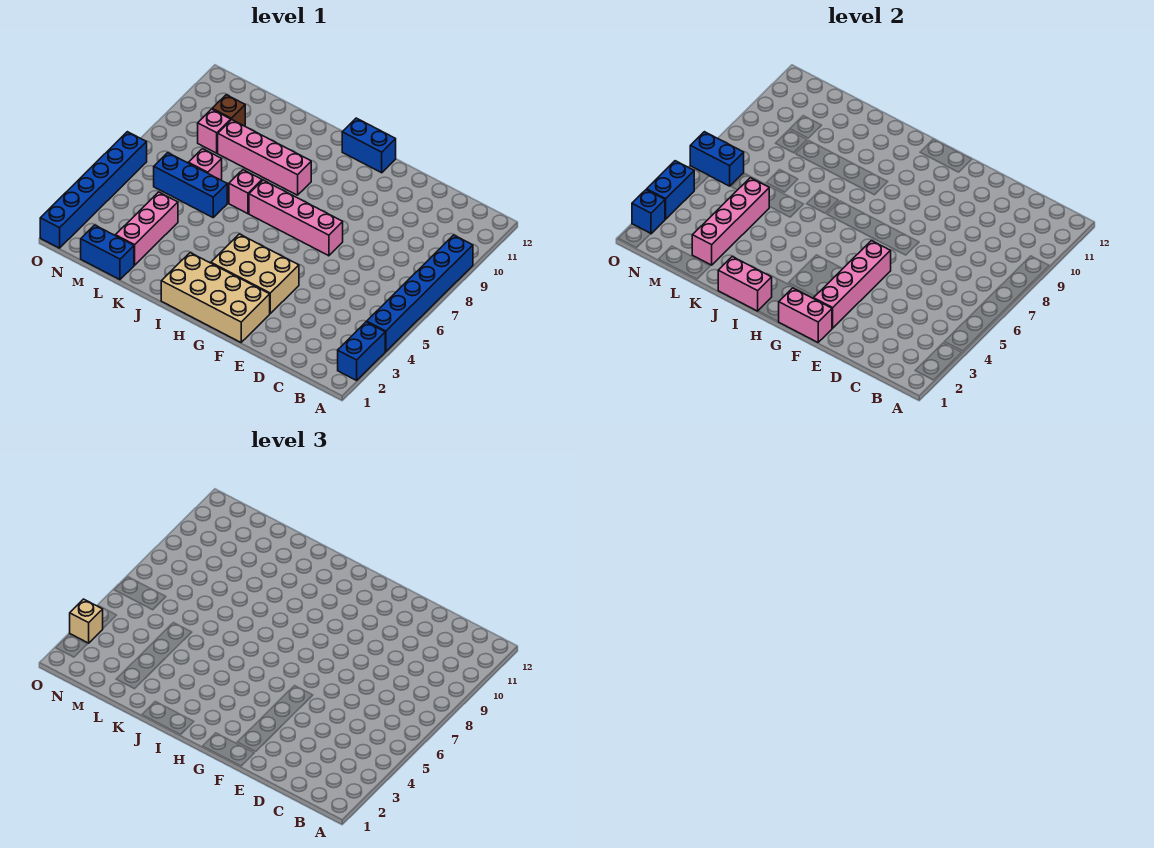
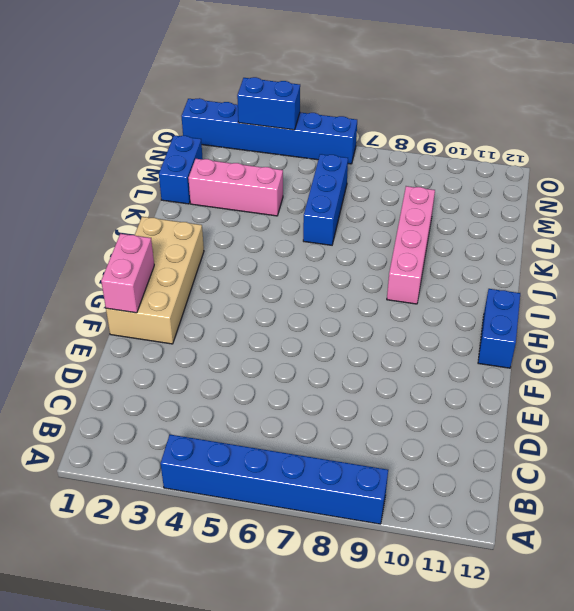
none -> blue brick A2:A3 level 1
none -> tan brick F3:H4 level 1
none -> pink brick F7:I7 level 1

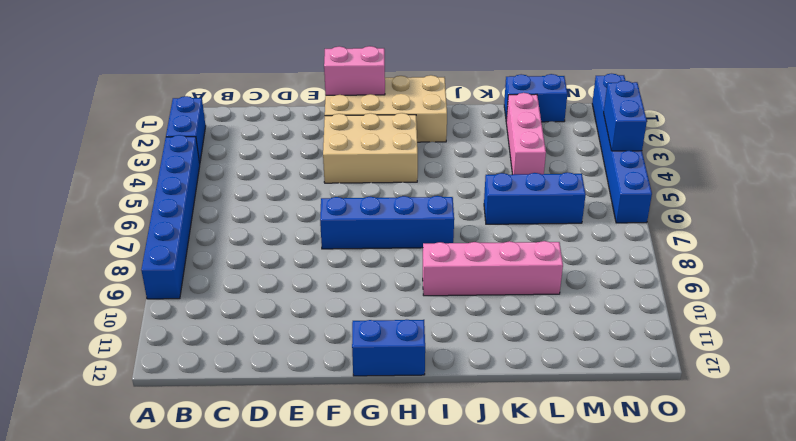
blue brick F7:I7 level 1 -> pink brick F7:I7 level 1
none -> pink brick J7 level 1
none -> pink brick L7 level 1
none -> pink brick M9 level 1

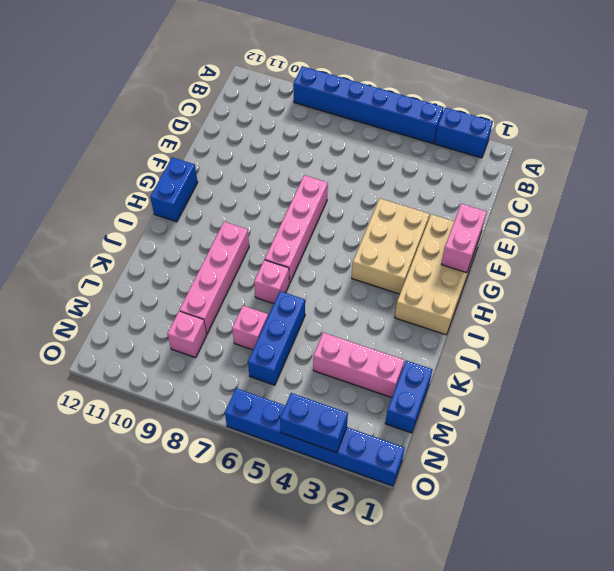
none -> brown brick M10 level 1
none -> pink brick F2:F5 level 2
none -> pink brick I1:J1 level 2

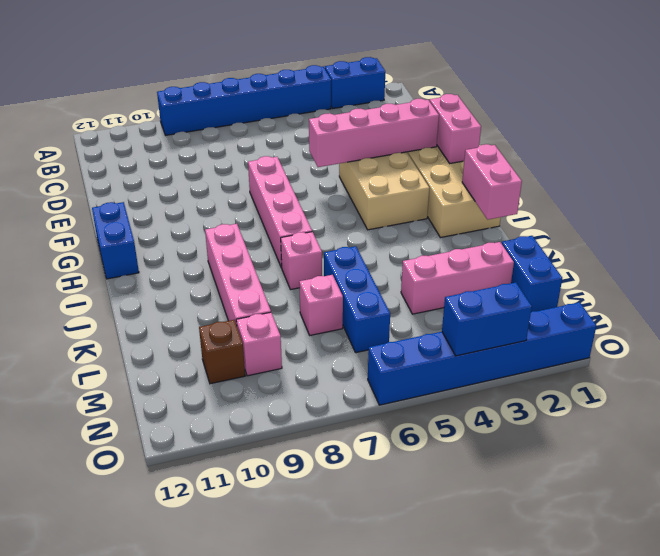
none -> pink brick L2:L5 level 2
none -> blue brick N6:O6 level 2
none -> blue brick O2 level 2

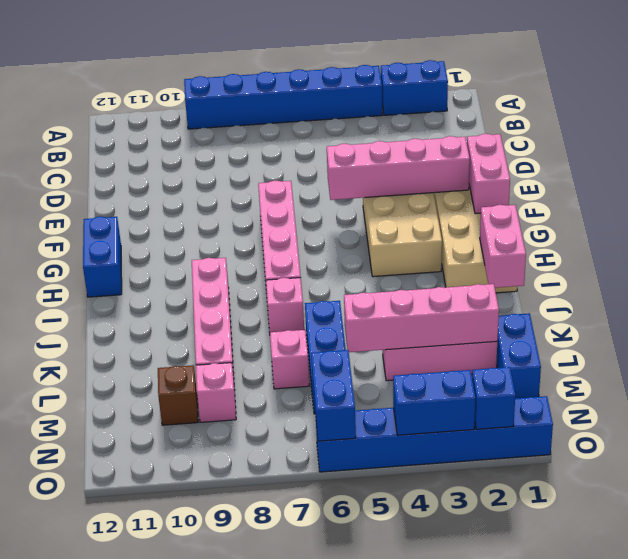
none -> tan brick O3 level 3

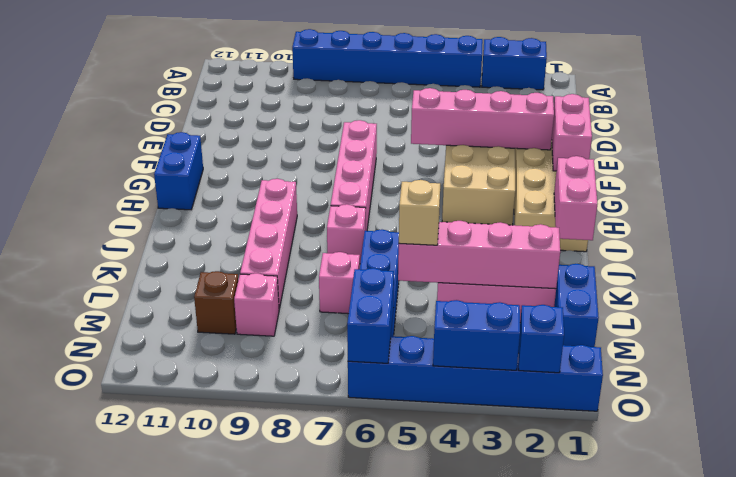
tan brick L5 level 3 -> tan brick O3 level 3

